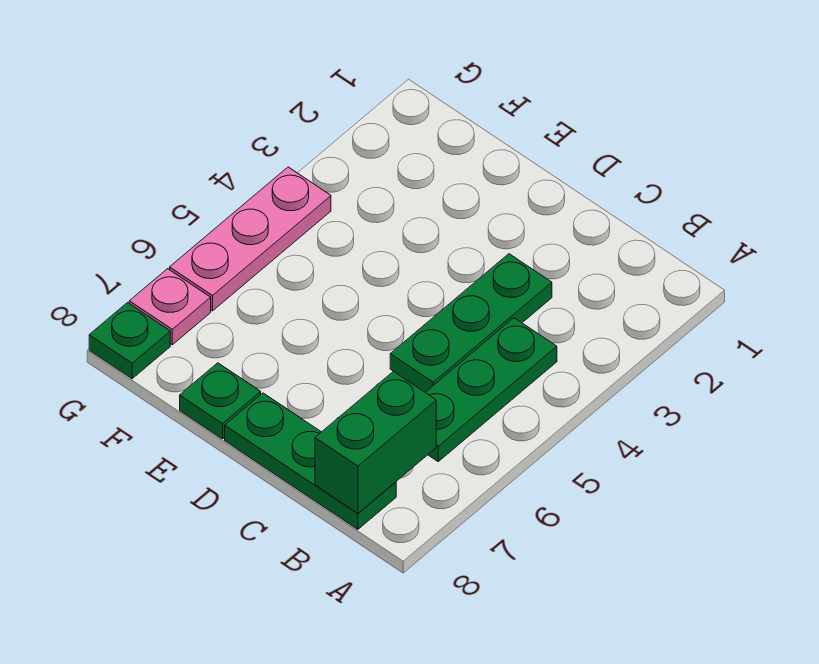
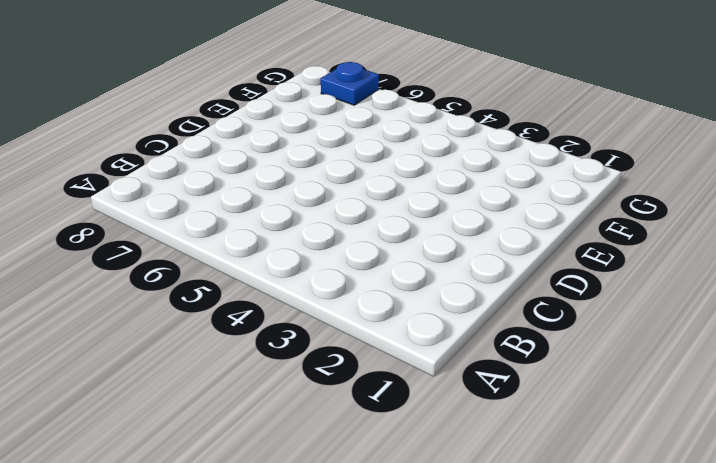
blue plate G7 level 1 -> pink plate G7 level 1
none -> green plate B4:B6 level 1
none -> green plate B8:D8 level 1

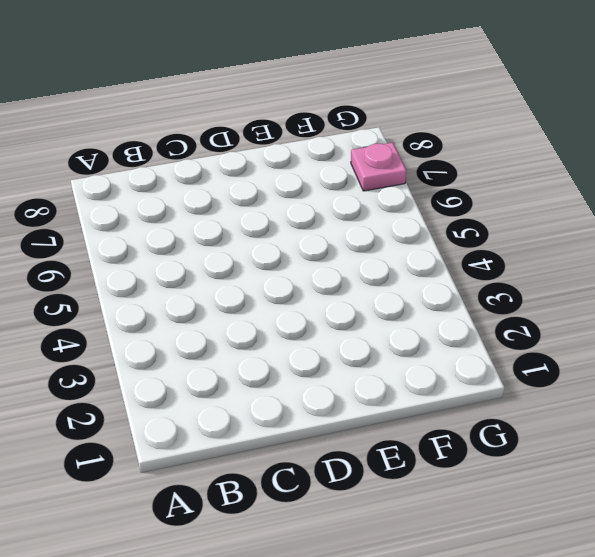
none -> green plate B4:B6 level 1
none -> green plate B8:D8 level 1

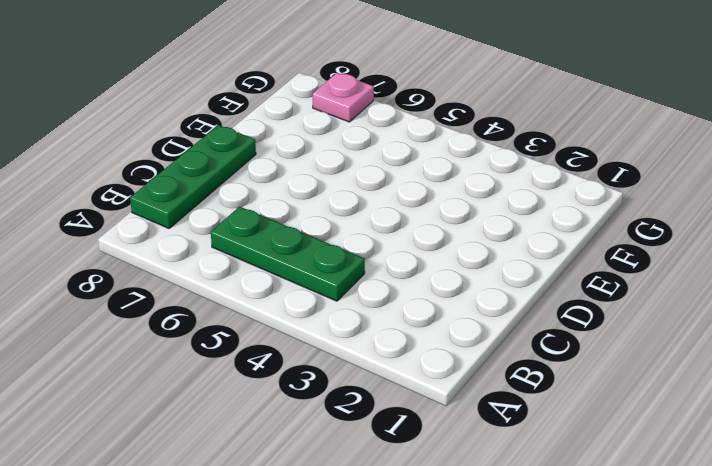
none -> green plate C3:C5 level 1
none -> green plate E8 level 1

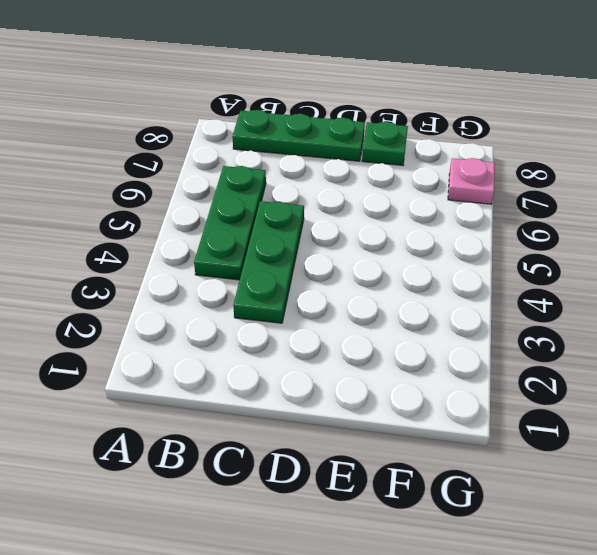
none -> pink plate G4:G6 level 1
none -> green plate G8 level 1

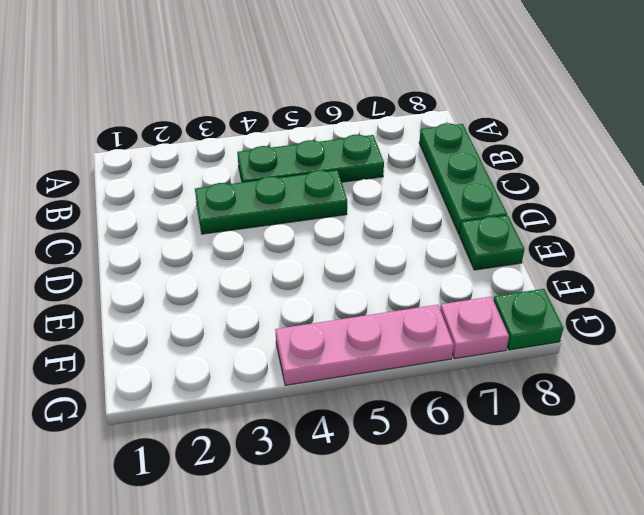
none -> green brick B7:B8 level 2

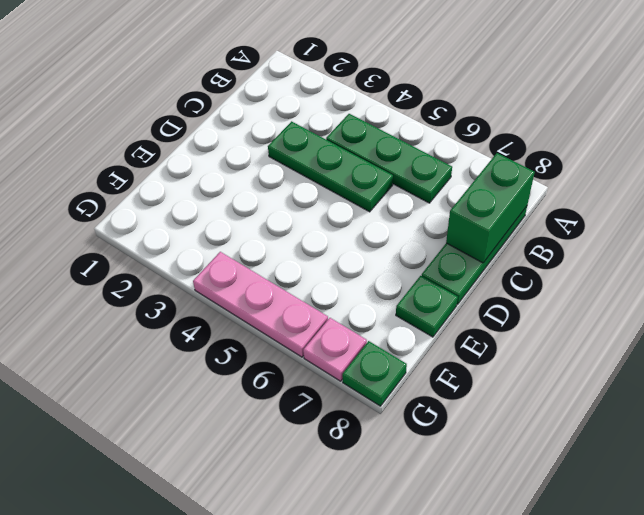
green brick B8:C8 level 2 -> green brick B7:B8 level 2

